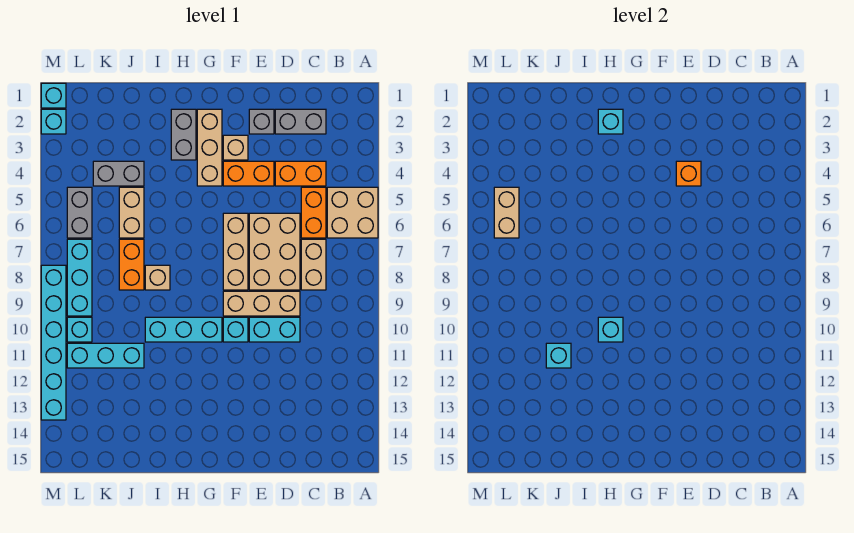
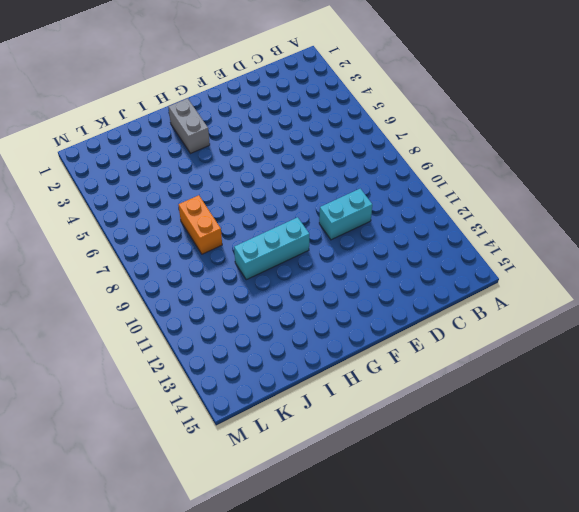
none -> tan brick A5:B6 level 1
none -> grey brick C2:D2 level 1
none -> orange brick C4:D4 level 1
none -> orange brick C5:C6 level 1

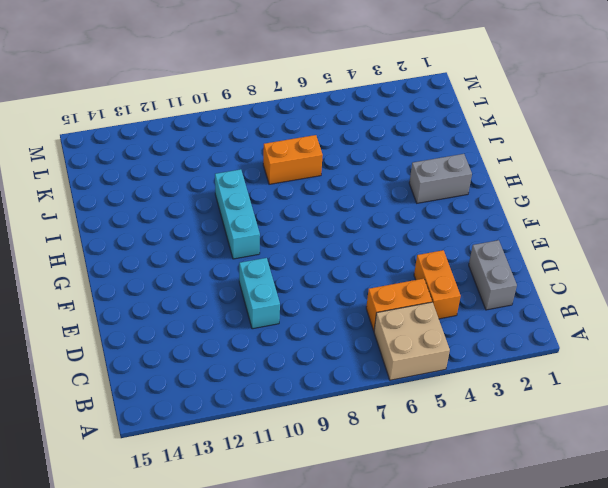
none -> tan brick C7:C8 level 1
none -> tan brick D6:E8 level 1
none -> tan brick D9:F9 level 1
none -> grey brick E2 level 1

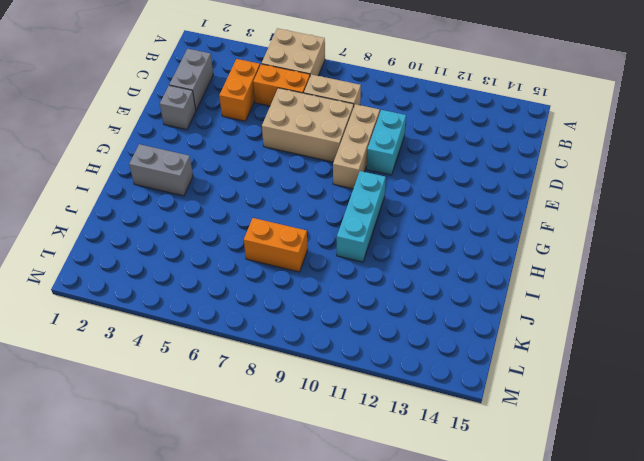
none -> orange brick E4:F4 level 1
none -> tan brick F3 level 1
none -> tan brick F6:F8 level 1
none -> cyan brick F10 level 1

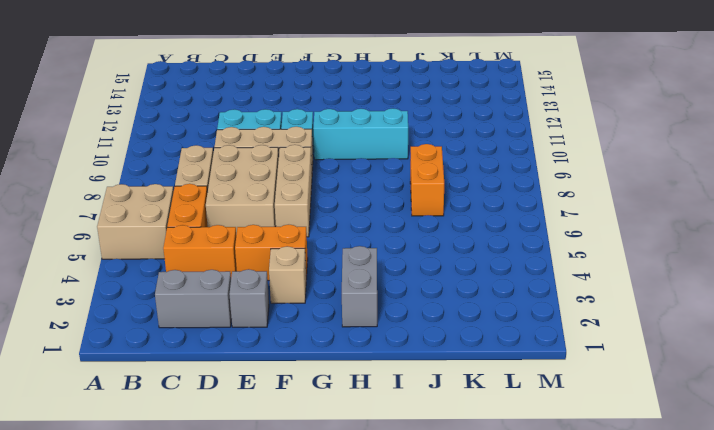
none -> tan brick G2:G4 level 1
none -> tan brick I8 level 1
none -> grey brick J4:K4 level 1
none -> tan brick J5:J6 level 1

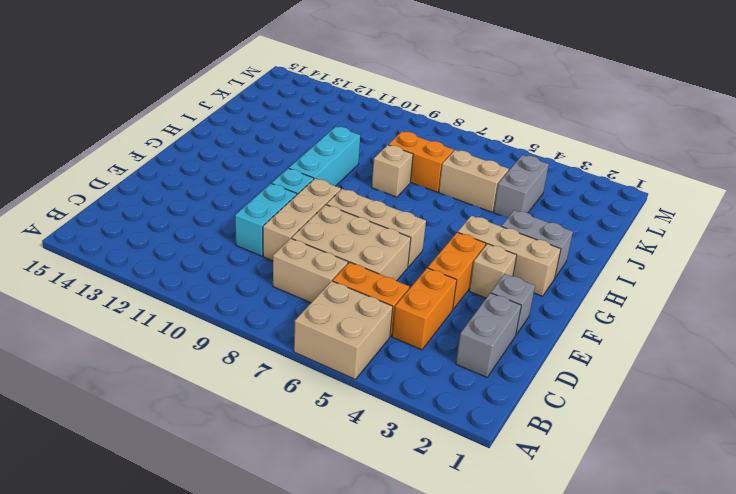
none -> cyan brick J11:L11 level 1
none -> grey brick L5:L6 level 1
none -> cyan brick L7:L9 level 1
none -> cyan brick L10 level 1

